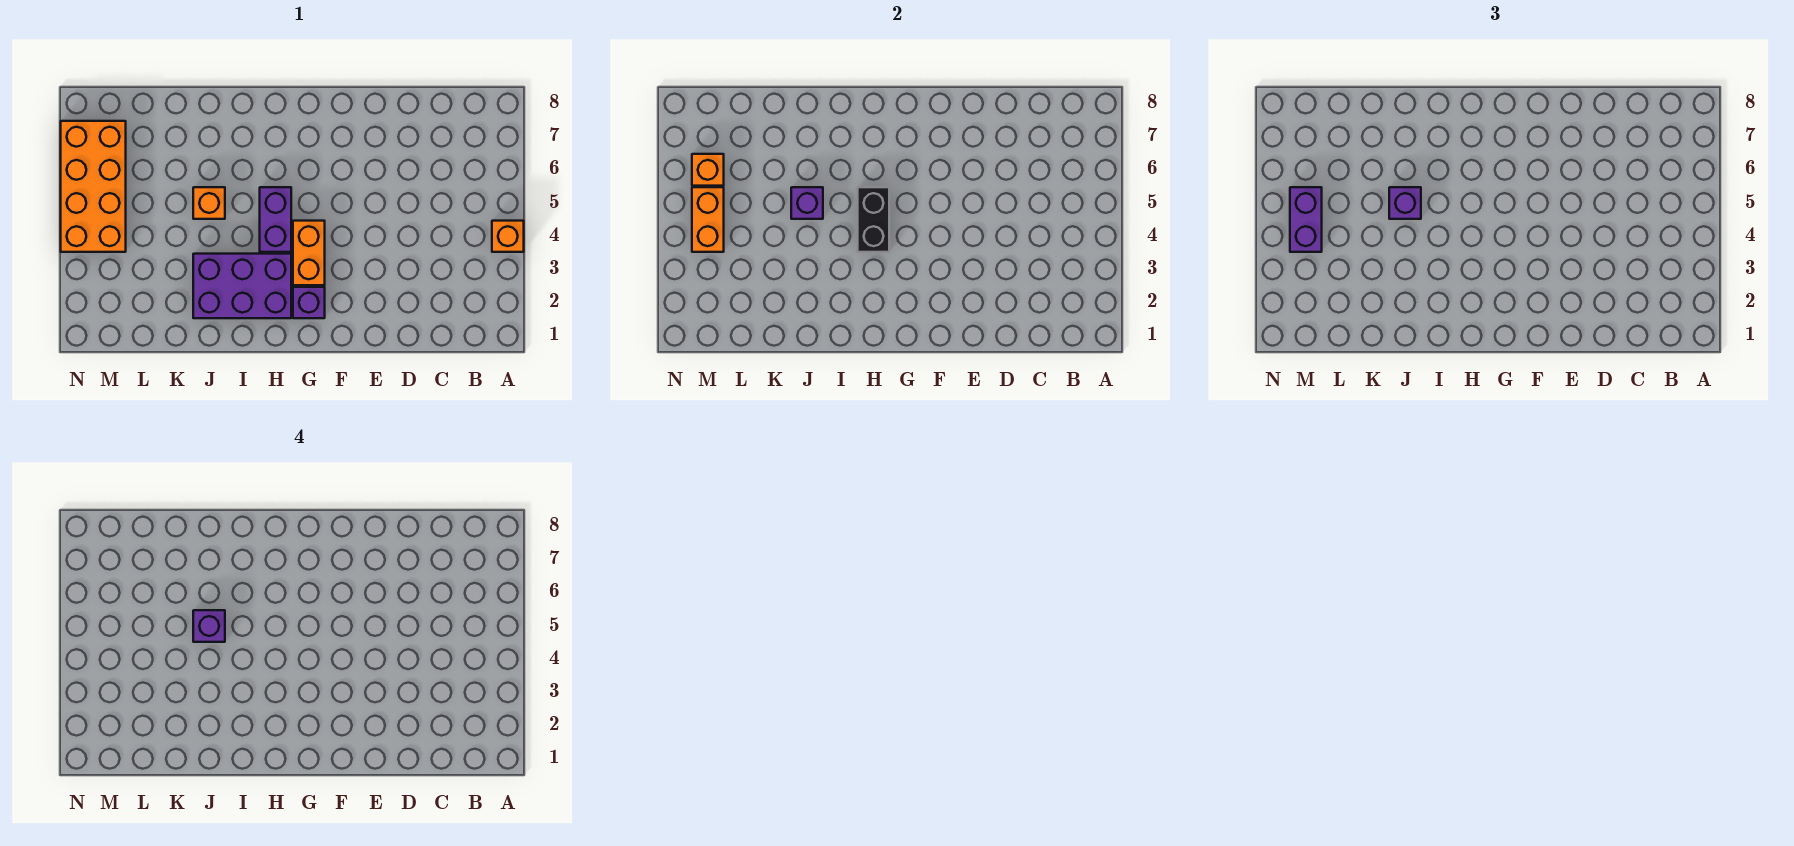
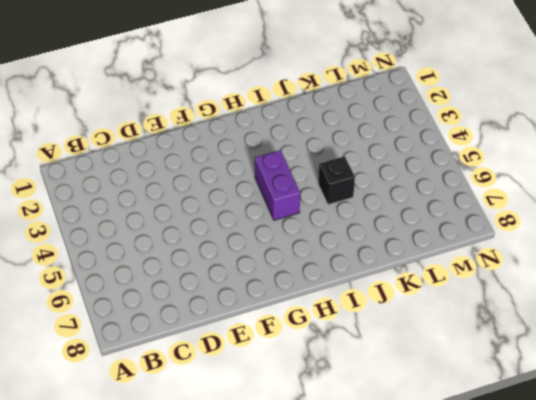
black brick J5 level 1 -> orange brick J5 level 1
none -> orange brick A4 level 1
none -> purple brick G2 level 1
none -> orange brick G3:G4 level 1

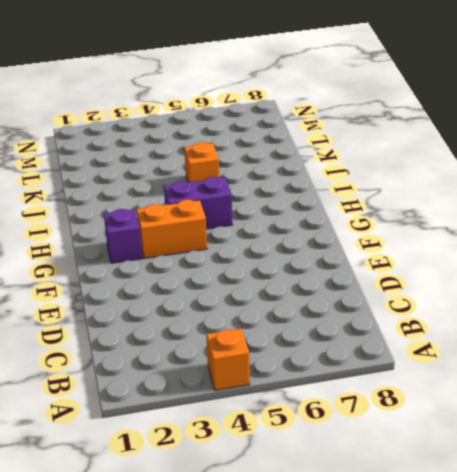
none -> purple brick H2:J3 level 1
none -> orange brick M4:N7 level 1
none -> black brick H4:H5 level 2

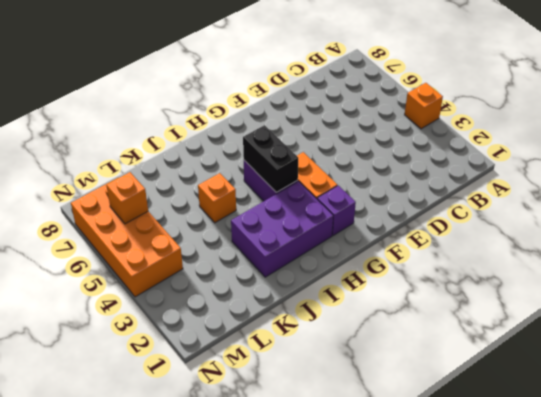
none -> purple brick J5 level 2
none -> orange brick M4:M5 level 2
none -> purple brick J5 level 3

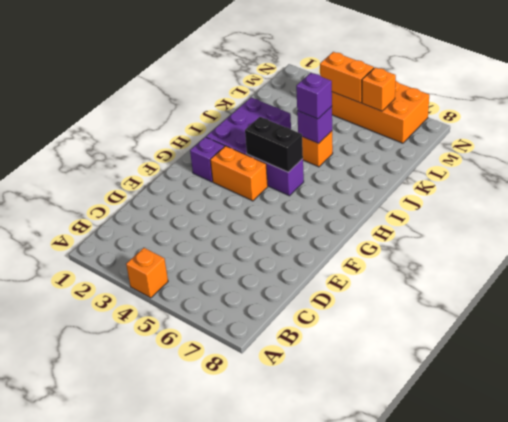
none -> purple brick M4:M5 level 3
none -> purple brick J5 level 4

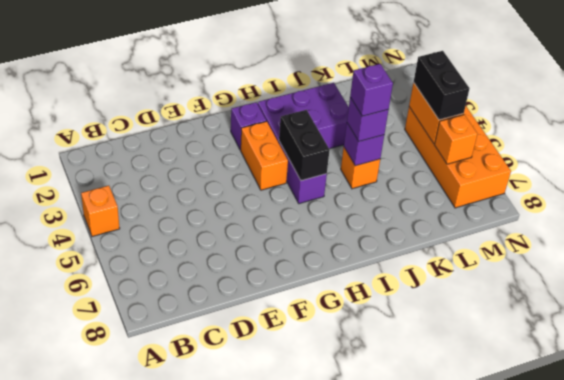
black brick M4:M5 level 3 -> purple brick M4:M5 level 3

